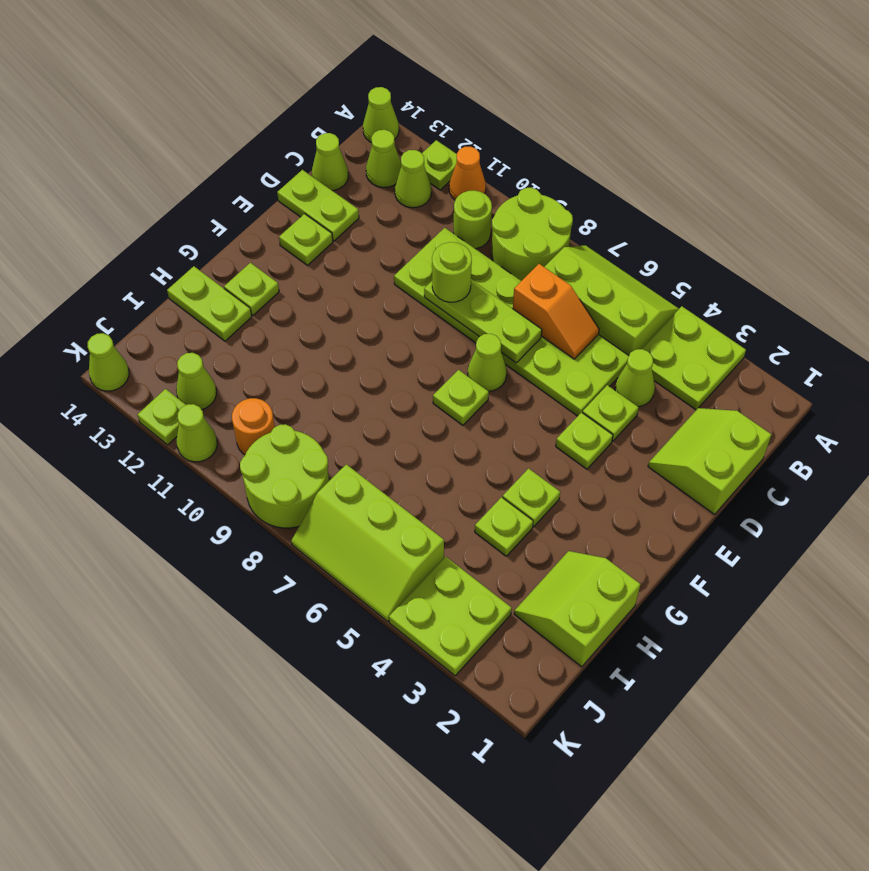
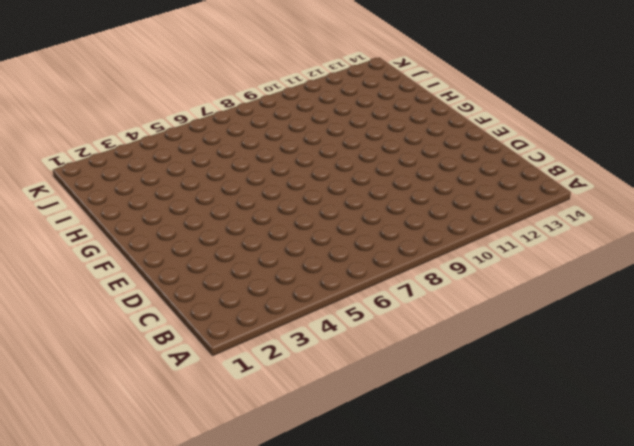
none -> lime plate A3:B4 level 1
none -> lime slope A5:B7 level 1 top B
none -> lime round brick A8:B9 level 1
none -> orange cone A11 level 1

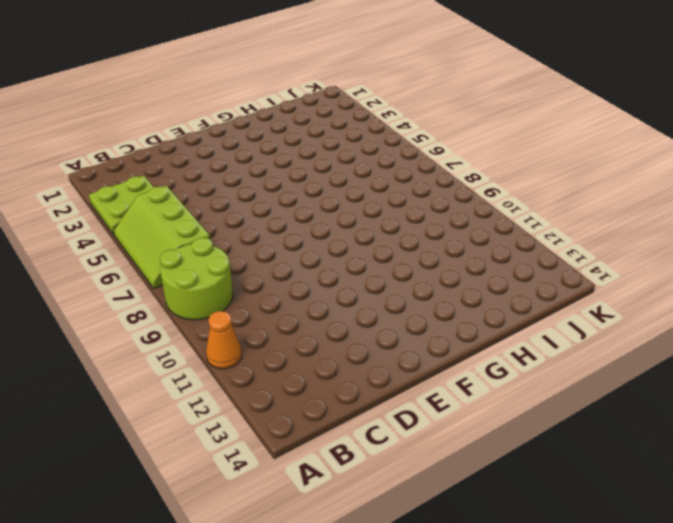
none -> lime plate A12 level 1
none -> lime cone A14 level 1
none -> lime round brick B10 level 1
none -> lime cone B12 level 1

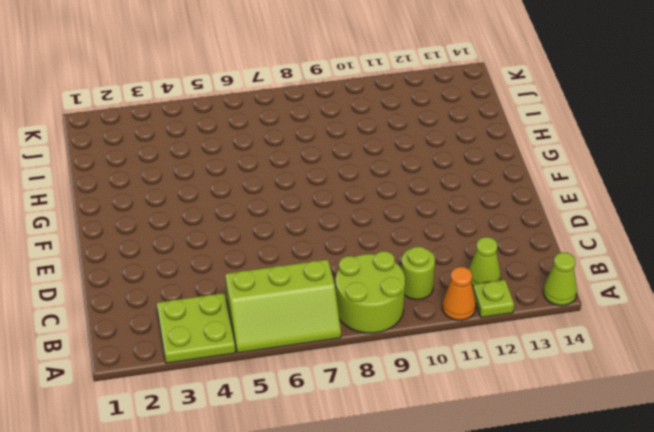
none -> lime cone B13 level 1
none -> lime slope C1:D2 level 1 top 1
none -> lime cone C4 level 1
none -> lime plate C5:D10 level 1

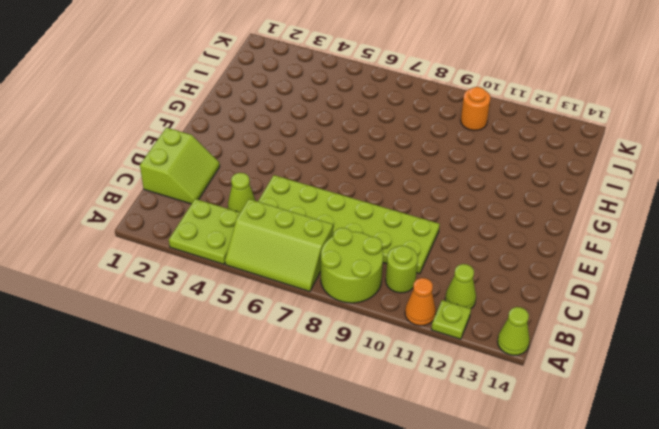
none -> lime cone B13 level 1
none -> lime cone C14 level 1
none -> lime plate D4 level 1
none -> lime plate D13:D14 level 1

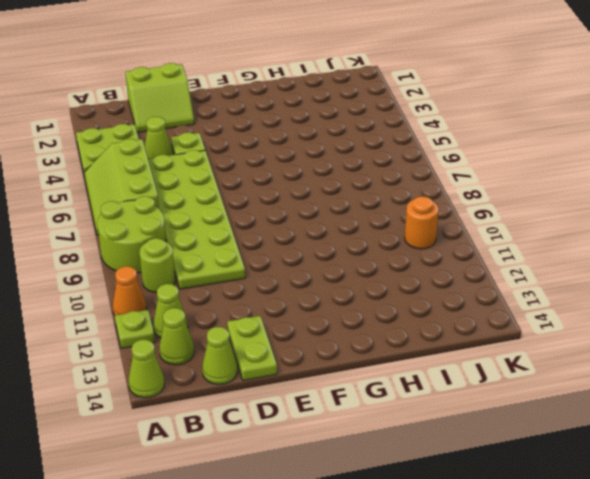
none -> lime plate E4 level 1
none -> lime cone E7 level 1
none -> lime plate E13 level 1
none -> lime plate F7 level 1

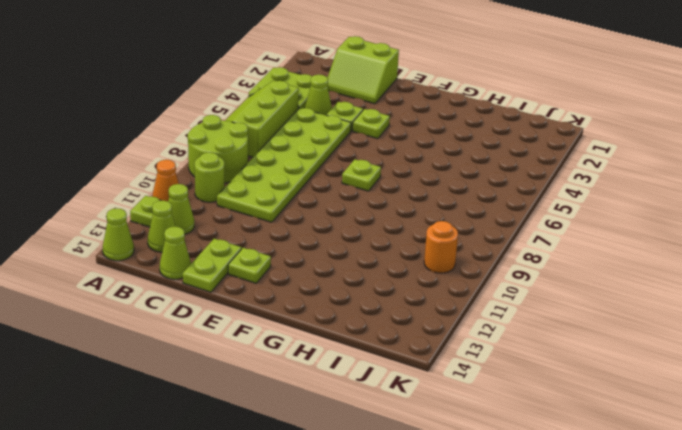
none -> lime cone E7 level 1
none -> lime plate G4 level 1
none -> lime plate G13 level 1
none -> lime slope H1:I2 level 1 top 1

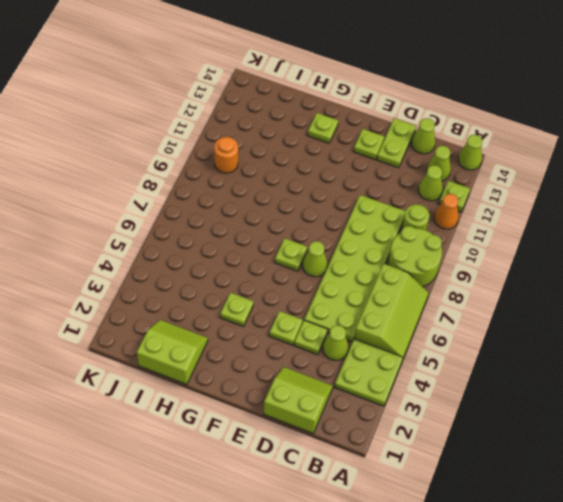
none -> lime plate H4 level 1
none -> lime plate H13:H14 level 1
none -> lime plate J3:K4 level 1
none -> lime slope J5:K7 level 1 top J

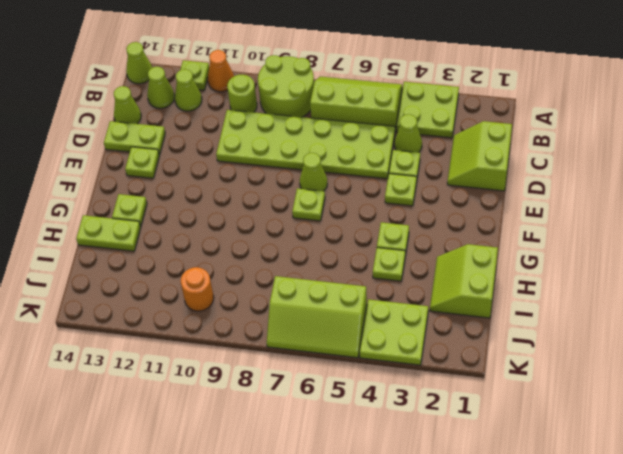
none -> lime round brick J8:K9 level 1
none -> lime cone J12 level 1
none -> lime cone K11 level 1
none -> lime plate K12 level 1

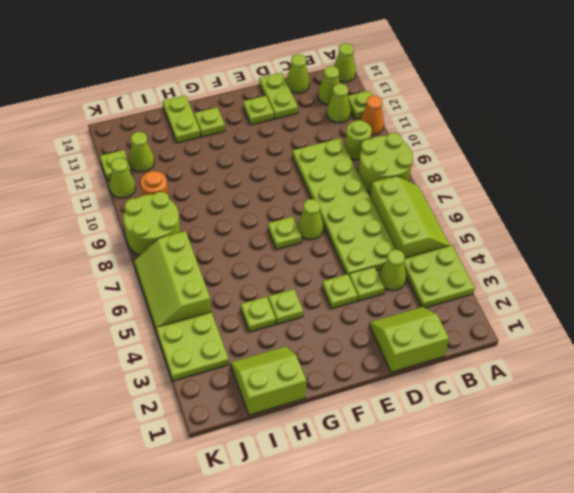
none -> lime cone K14 level 1
none -> orange slope C6:C7 level 2 top 7
none -> lime plate D7:D9 level 2
none -> lime round brick D9 level 3

